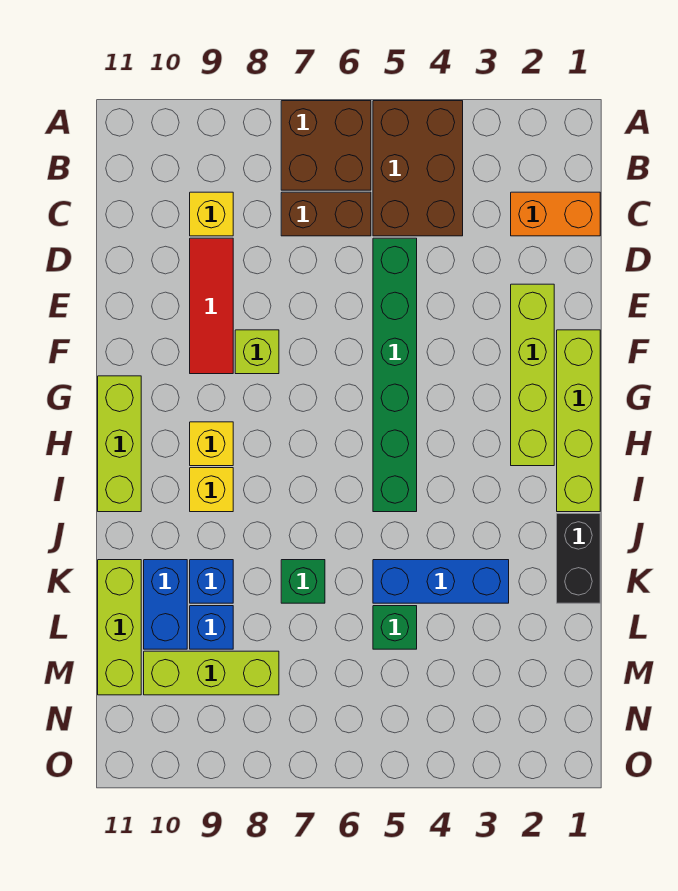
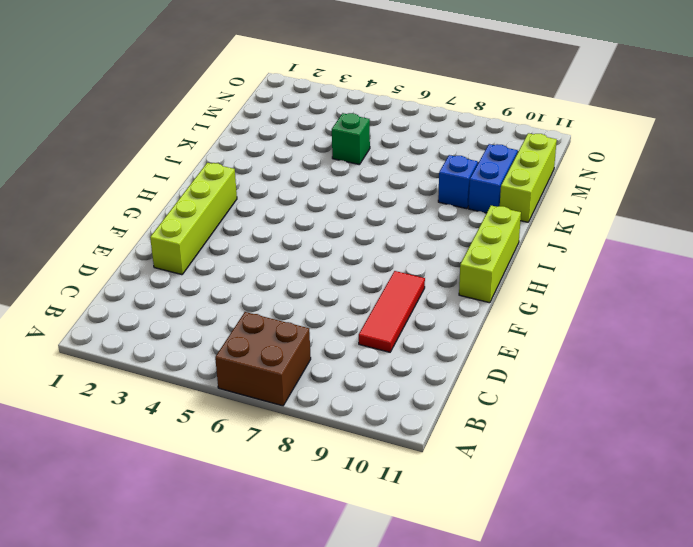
none -> brown brick A4:C5 level 1
none -> orange brick C1:C2 level 1
none -> brown brick C6:C7 level 1

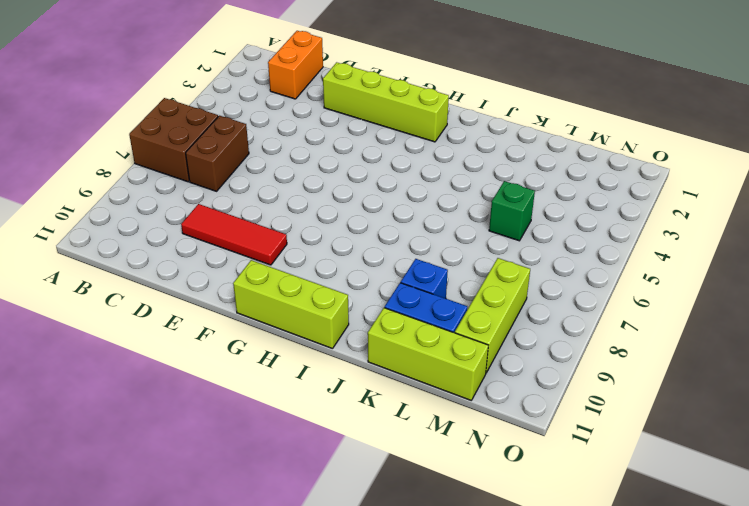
none -> brown brick A4:C5 level 1
none -> yellow brick C9 level 1
none -> green brick D5:I5 level 1

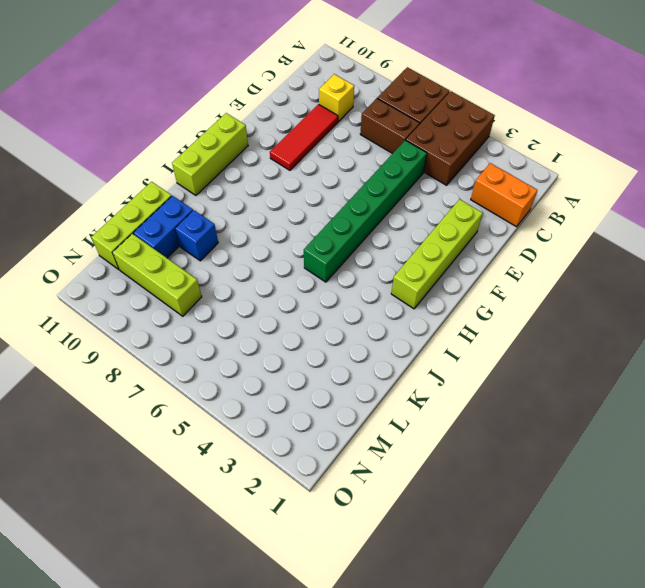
none -> lime brick F1:I1 level 1
none -> lime brick F8 level 1
none -> yellow brick H9 level 1

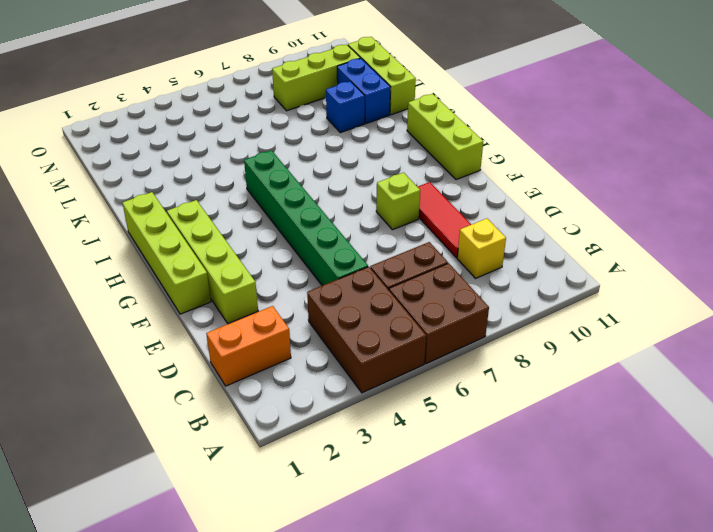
none -> yellow brick H9 level 1
none -> yellow brick I9 level 1
none -> black brick J1:K1 level 1

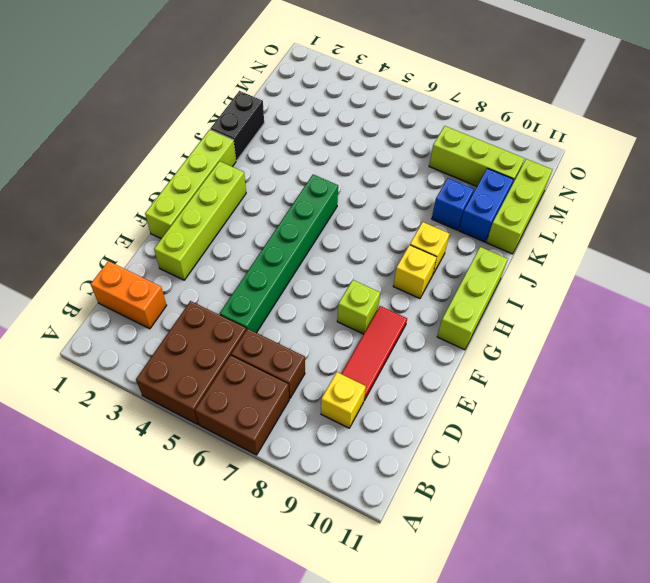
none -> blue brick K3:K5 level 1
none -> green brick K7 level 1
none -> green brick L5 level 1

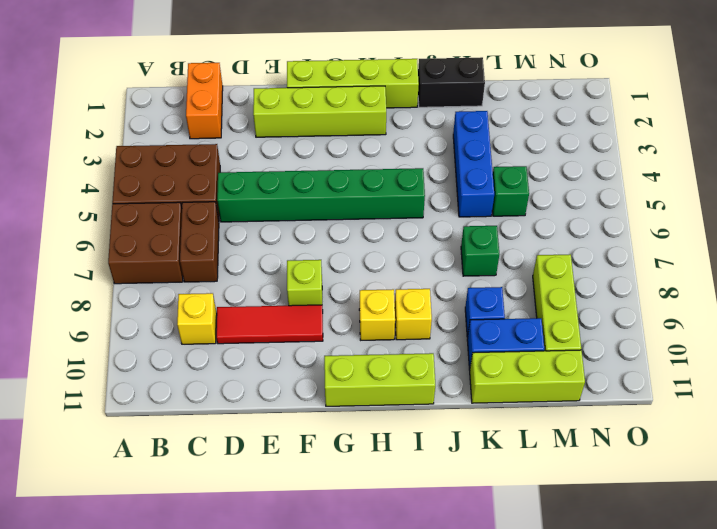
none -> blue brick L9 level 1

